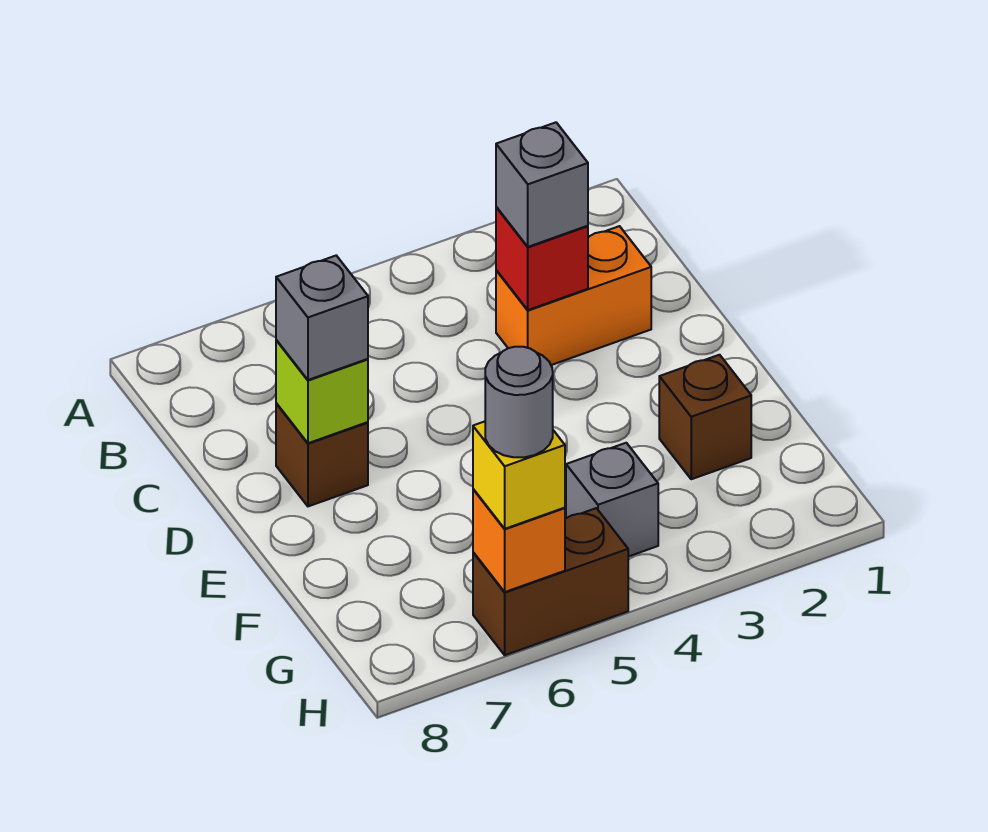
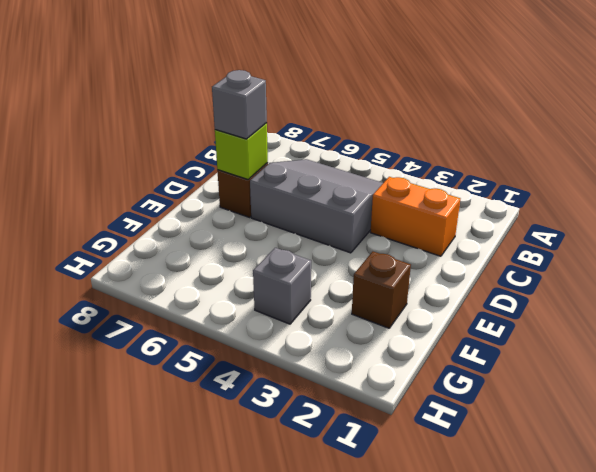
grey slope B4:D6 level 1 top D -> none
none -> brown brick H5:H6 level 1
none -> red brick C3 level 2
none -> orange brick H6 level 2

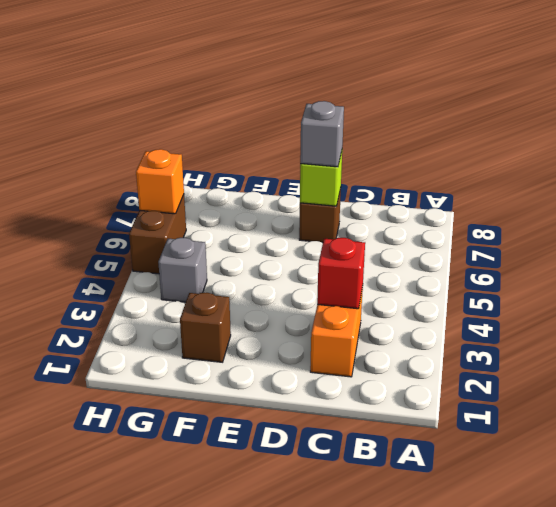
none -> grey brick C3 level 3
none -> yellow brick H6 level 3
none -> grey round brick H6 level 4

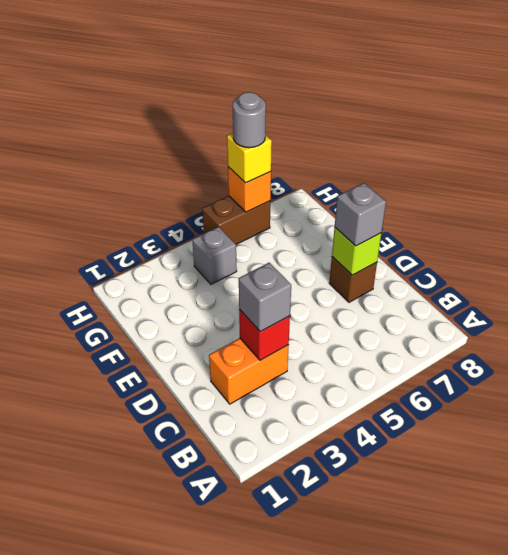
none -> brown brick F2 level 1

